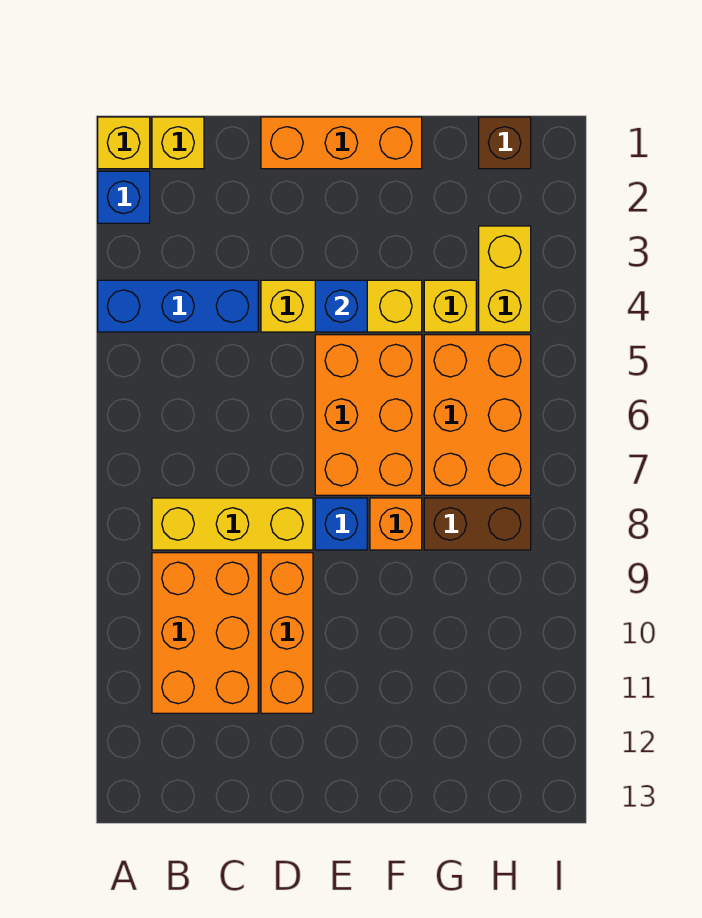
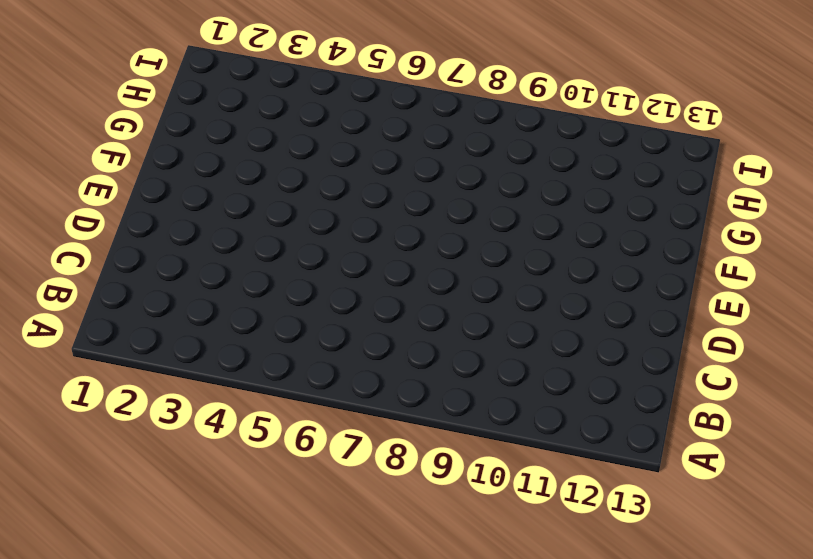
none -> yellow brick A1 level 1
none -> blue brick A2 level 1
none -> blue brick A4:C4 level 1

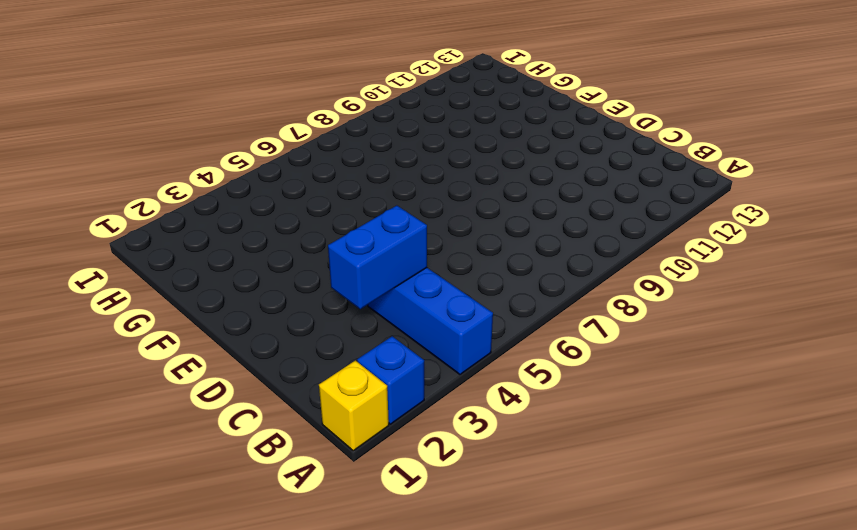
blue brick C3:C4 level 2 -> none
none -> yellow brick B1 level 1
none -> yellow brick B8:D8 level 1
none -> orange brick B9:C11 level 1

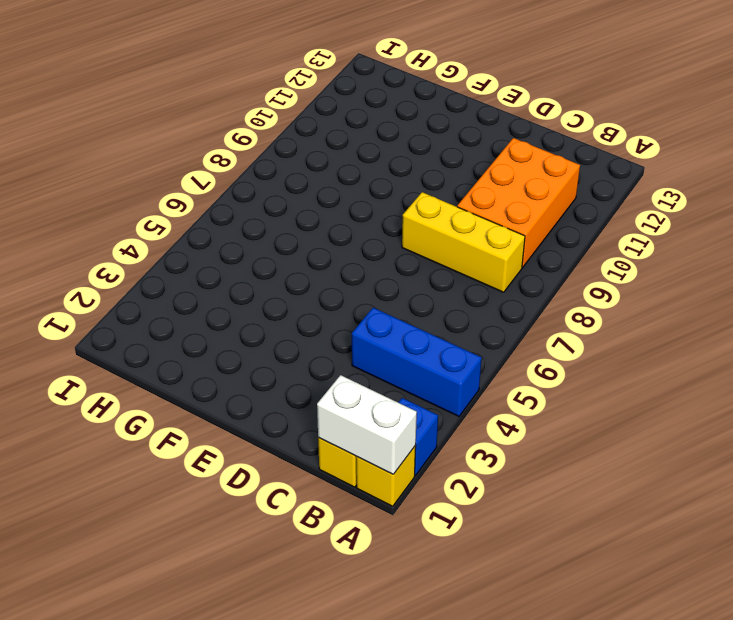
white brick A1:B1 level 2 -> none
none -> orange brick D1:F1 level 1
none -> yellow brick D4:F4 level 1
none -> orange brick D9:D11 level 1

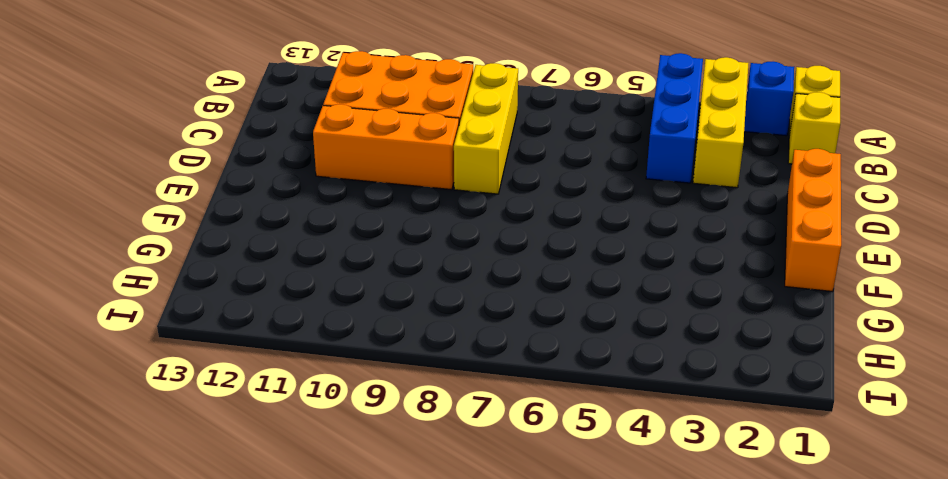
yellow brick A3:C3 level 1 -> yellow brick D4:F4 level 1
none -> orange brick E5:F7 level 1
none -> blue brick E8 level 1
none -> orange brick F8 level 1

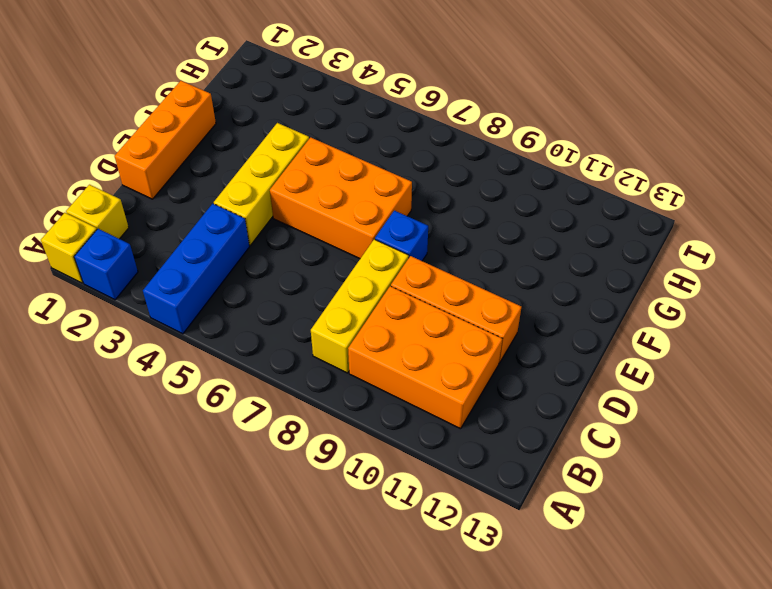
none -> orange brick F8 level 1
none -> yellow brick G4 level 1
none -> orange brick G5:H7 level 1

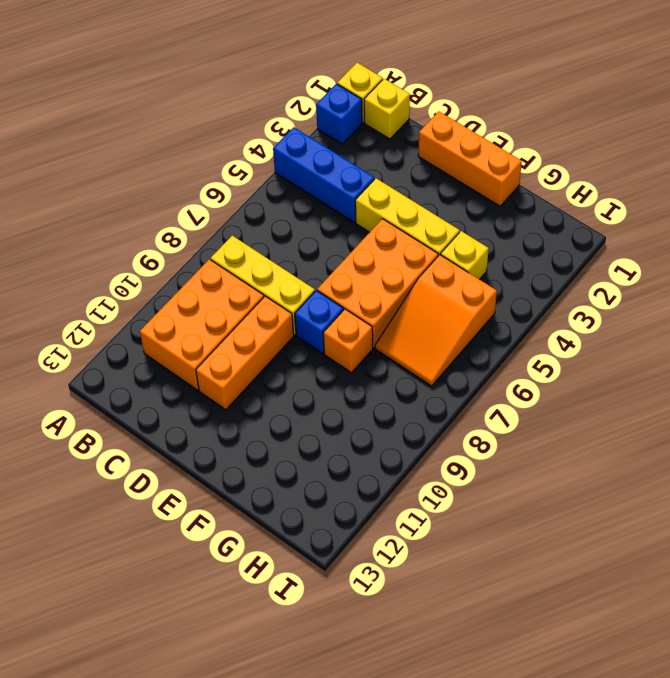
orange slope G5:H7 level 1 top 5 -> orange brick G5:H7 level 1
none -> brown brick G8:H8 level 1
none -> brown brick H1 level 1
none -> yellow brick H3:H4 level 1

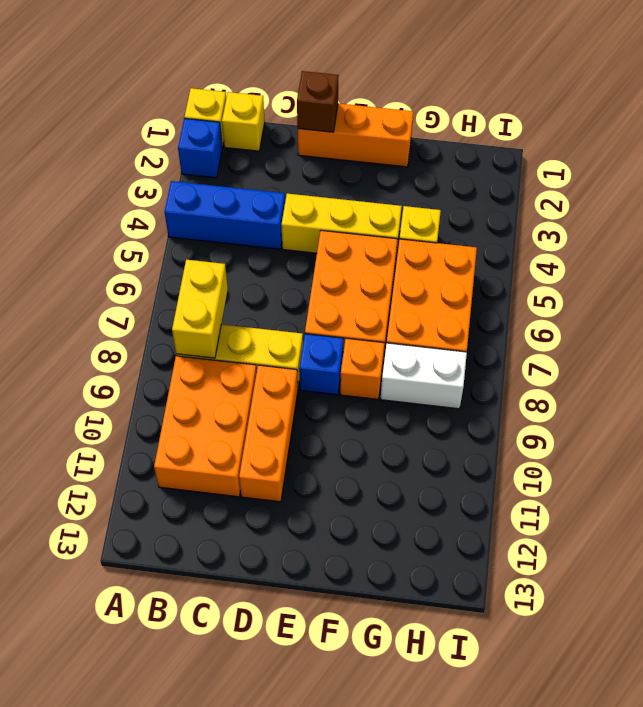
yellow brick B7:B8 level 2 -> yellow brick H3:H4 level 1
brown brick D1 level 2 -> brown brick H1 level 1
white brick G8:H8 level 1 -> brown brick G8:H8 level 1
none -> blue brick E4 level 2

